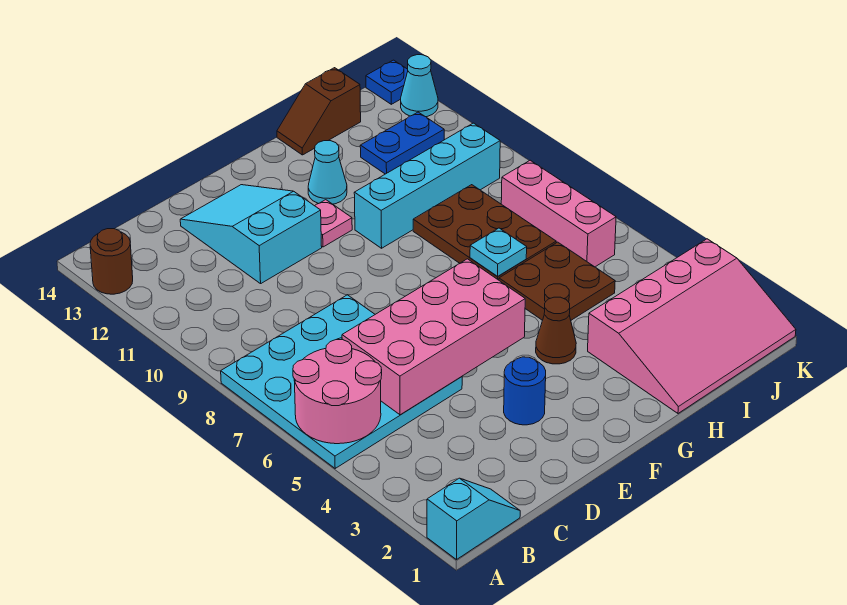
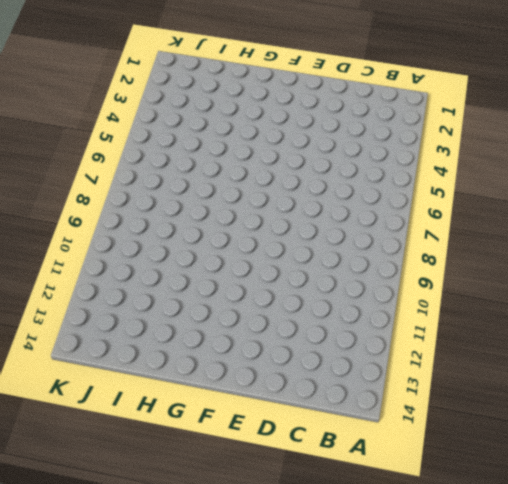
none -> cyan slope A1:B1 level 1 top A
none -> cyan plate A5:D8 level 1
none -> brown round brick A13 level 1

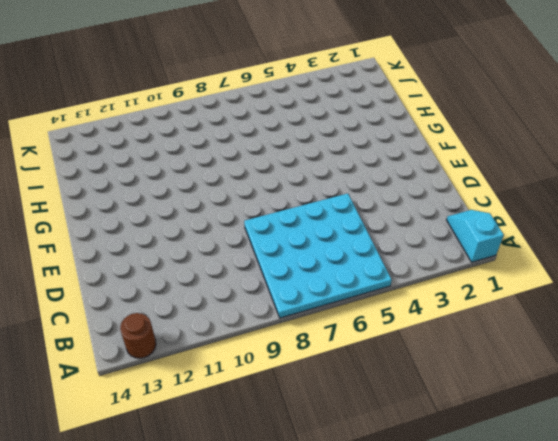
none -> cyan slope D11:E13 level 1 top 11
none -> blue round brick E3 level 1
none -> pink plate F11 level 1

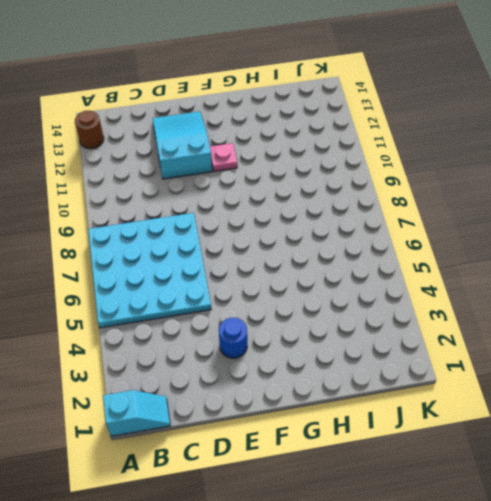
none -> brown cone G4 level 1
none -> cyan brick G10:J10 level 1
none -> cyan cone G12 level 1

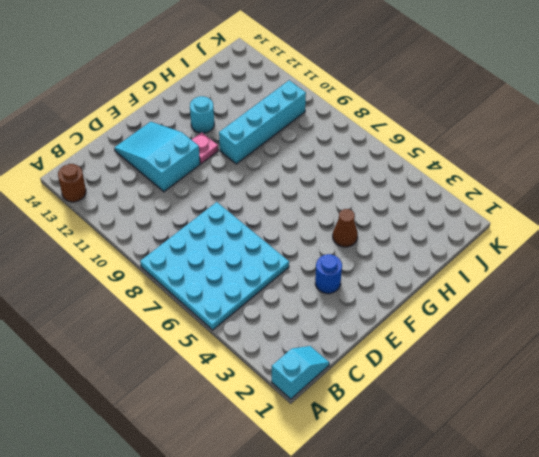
cyan round brick G12 level 1 -> cyan cone G12 level 1
none -> pink slope H1:K3 level 1 top 3
none -> brown plate H5:I6 level 1
none -> brown plate H7:I9 level 1

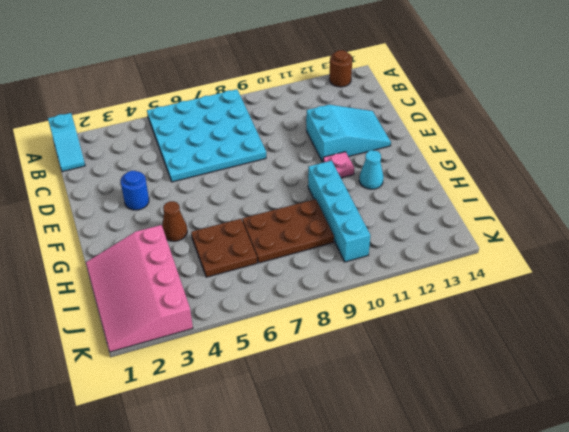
none -> brown slope H14:I14 level 1 top I
none -> blue plate I12:J12 level 1
none -> pink brick J6:J8 level 1

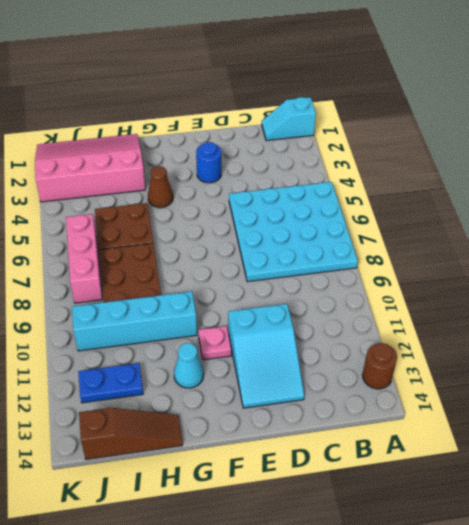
brown slope H14:J14 level 1 top J -> brown slope H14:I14 level 1 top I
none -> cyan cone K13 level 1
none -> blue plate K14 level 1
none -> pink round brick A5:B6 level 2

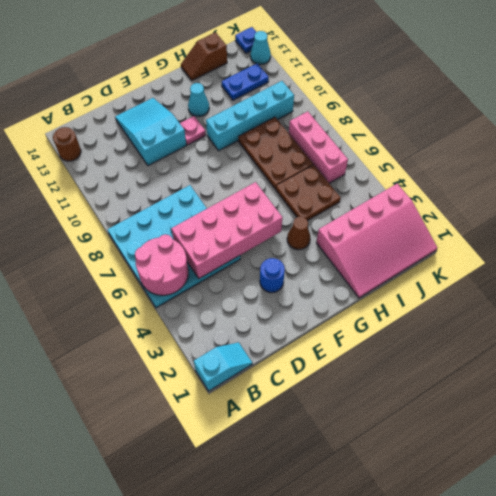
none -> cyan plate H7 level 2

